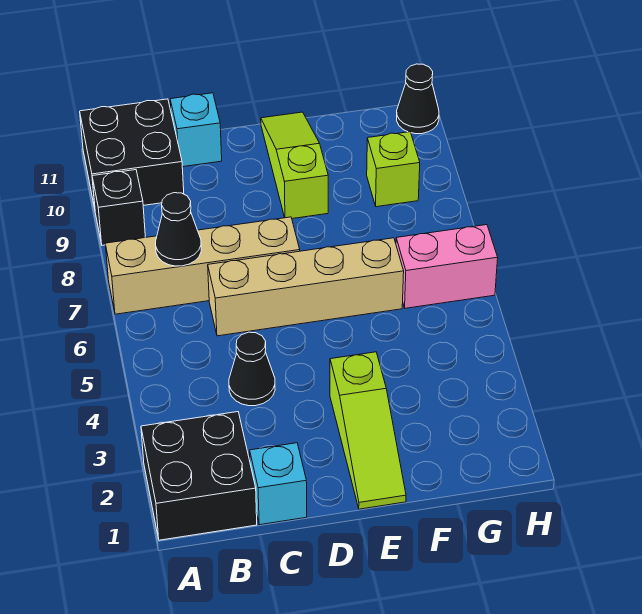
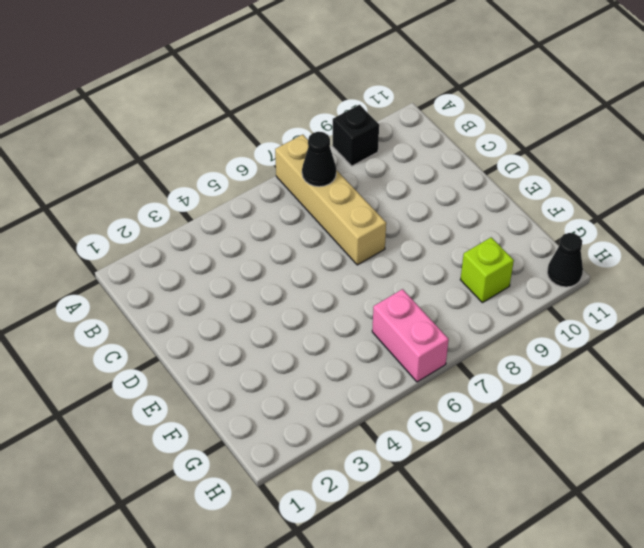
none -> black brick A1:B2 level 1
none -> black brick A10:B11 level 1
none -> cyan brick C1 level 1

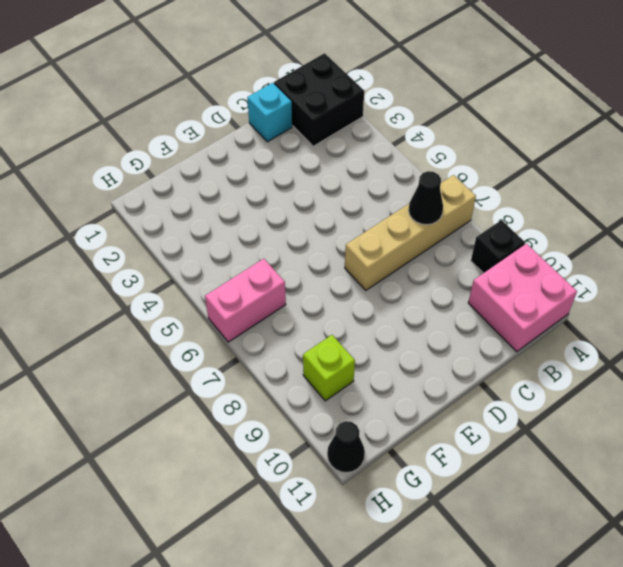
pink brick A10:B11 level 1 -> black brick A10:B11 level 1
none -> black cone C4 level 1
none -> tan brick C6:F6 level 1
none -> cyan brick C11 level 1

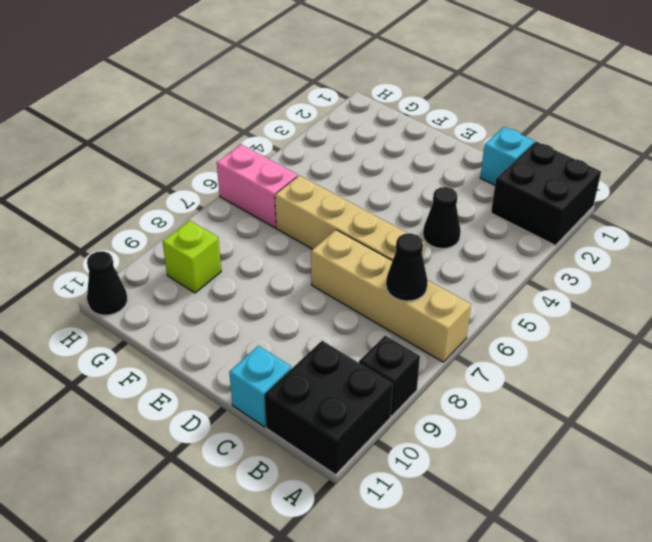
none -> lime slope E1:E3 level 1 top 3
none -> lime slope E9:E11 level 1 top 9

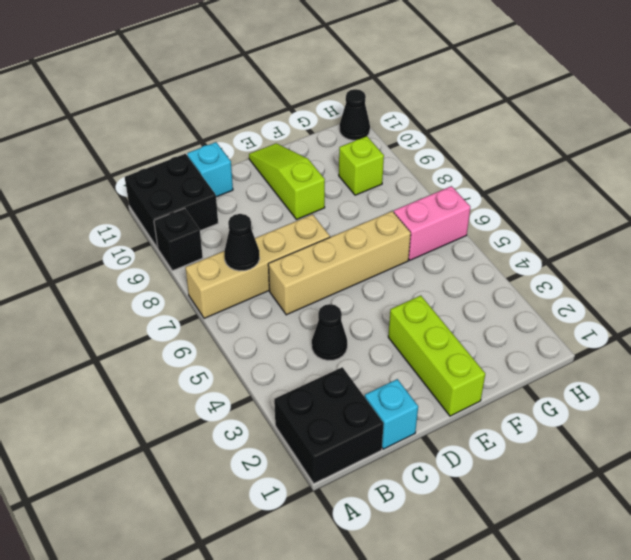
lime brick E1:E3 level 1 -> lime slope E1:E3 level 1 top 3

